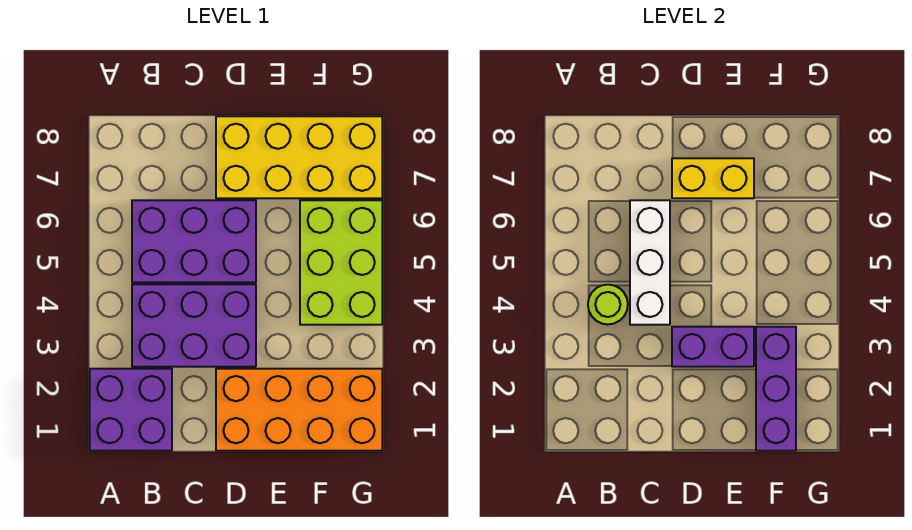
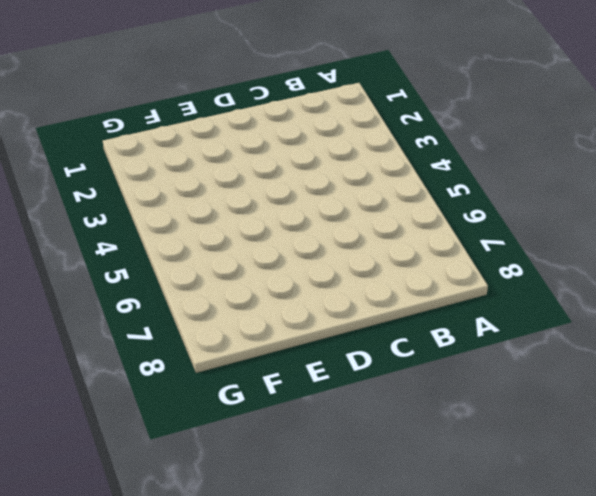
none -> purple brick A1:B2 level 1
none -> purple brick B3:D4 level 1

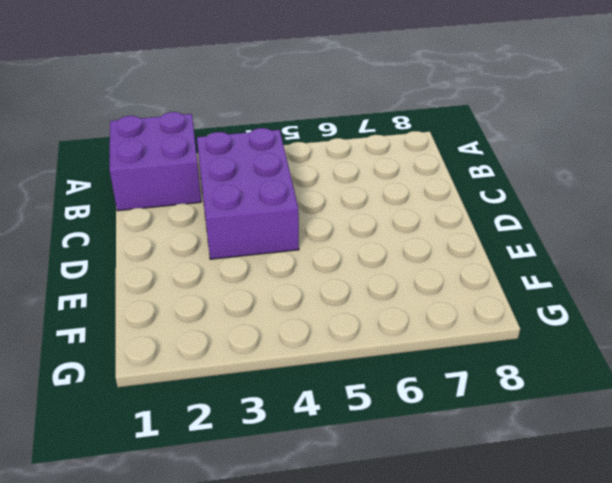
none -> purple brick B5:D6 level 1
none -> orange brick D1:G2 level 1

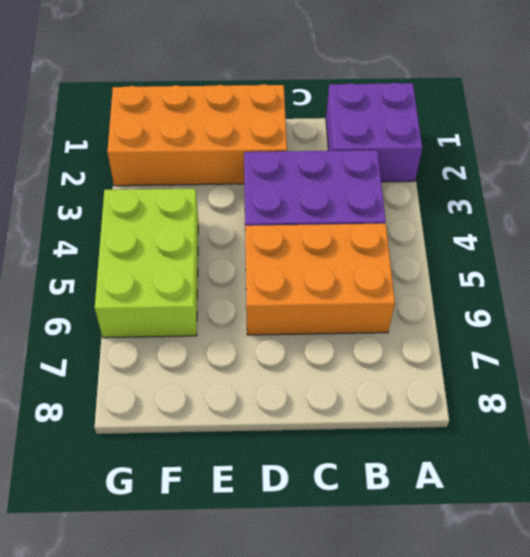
orange brick B5:D6 level 1 -> purple brick B5:D6 level 1
none -> yellow brick D7:G8 level 1
none -> lime round brick B4 level 2

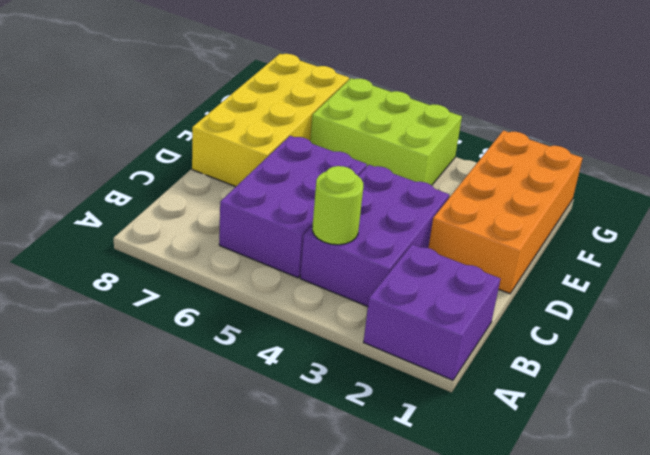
none -> white brick C4:C6 level 2
none -> purple brick D3:E3 level 2

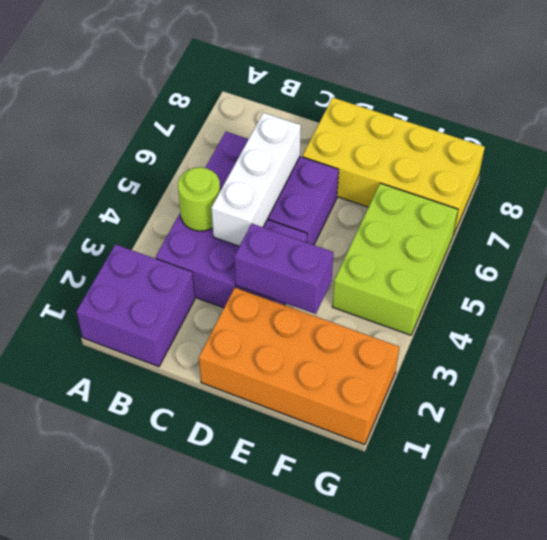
none -> yellow brick D7:E7 level 2
none -> purple brick F1:F3 level 2

